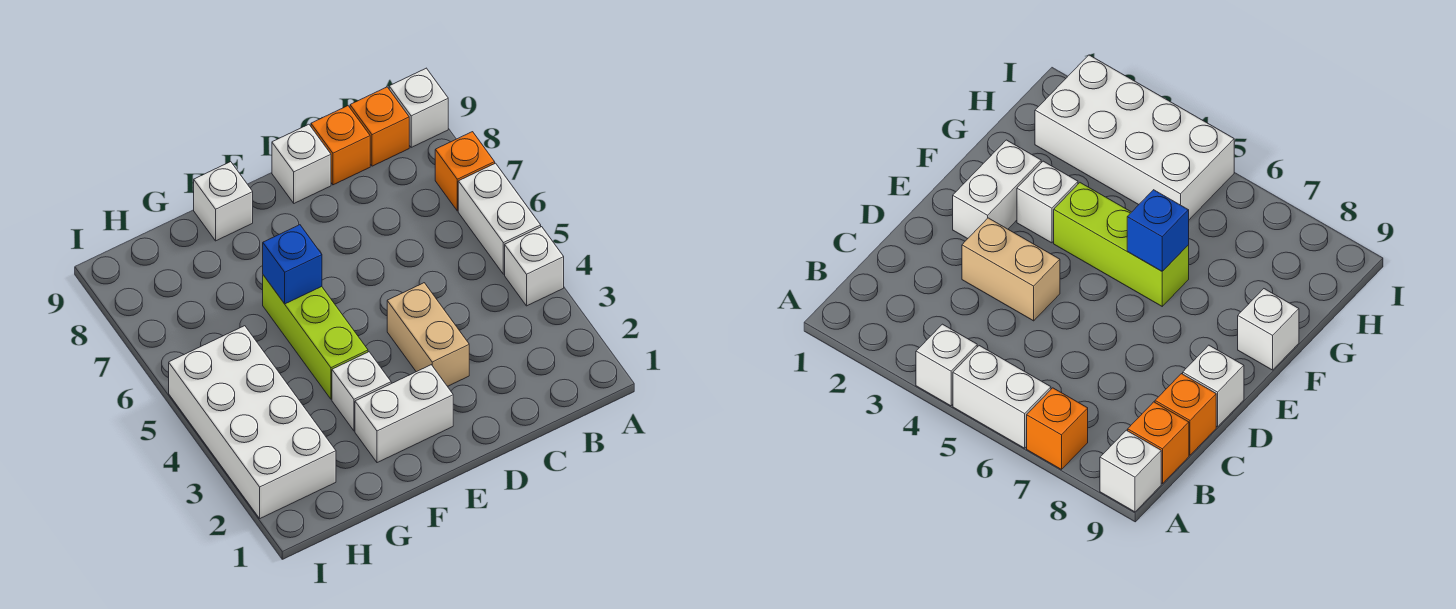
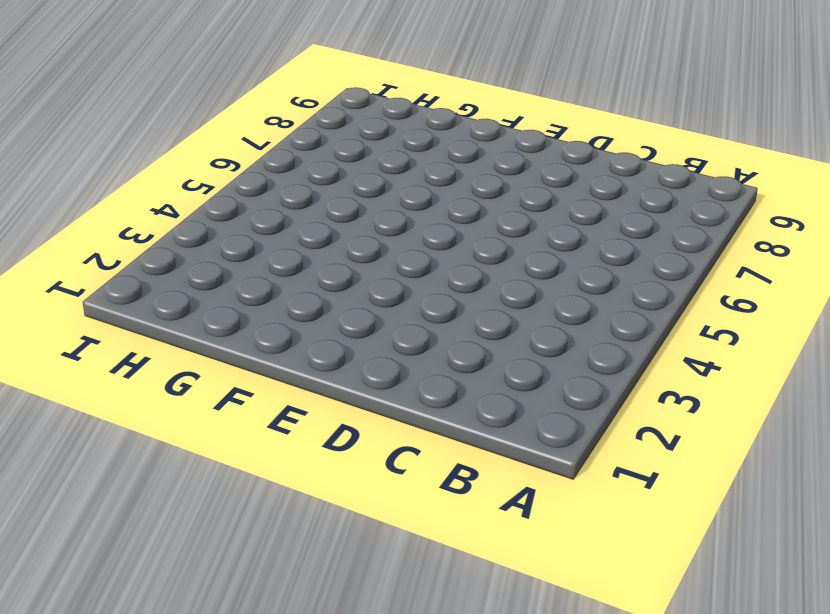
none -> white brick A4 level 1
none -> white brick A5:A6 level 1
none -> orange brick A7 level 1

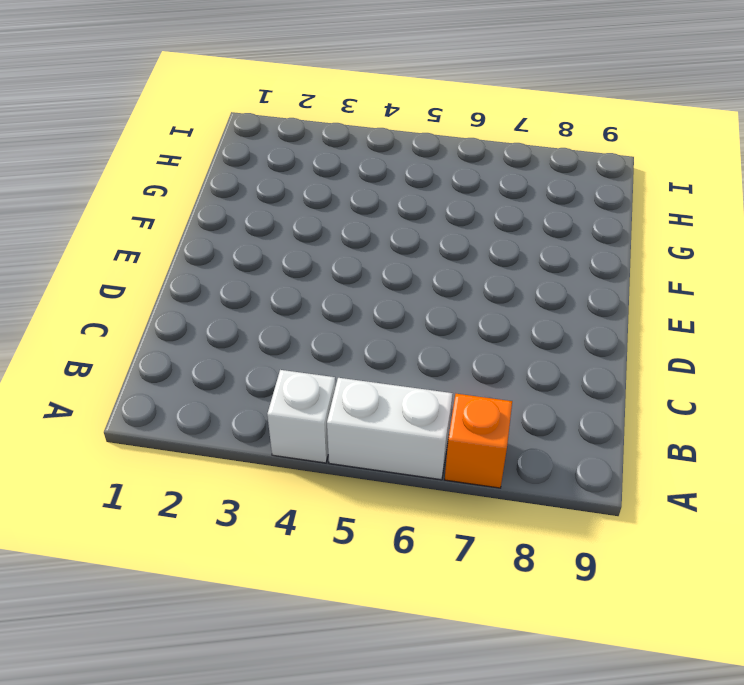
none -> white brick A9 level 1
none -> orange brick B9 level 1
none -> orange brick C9 level 1

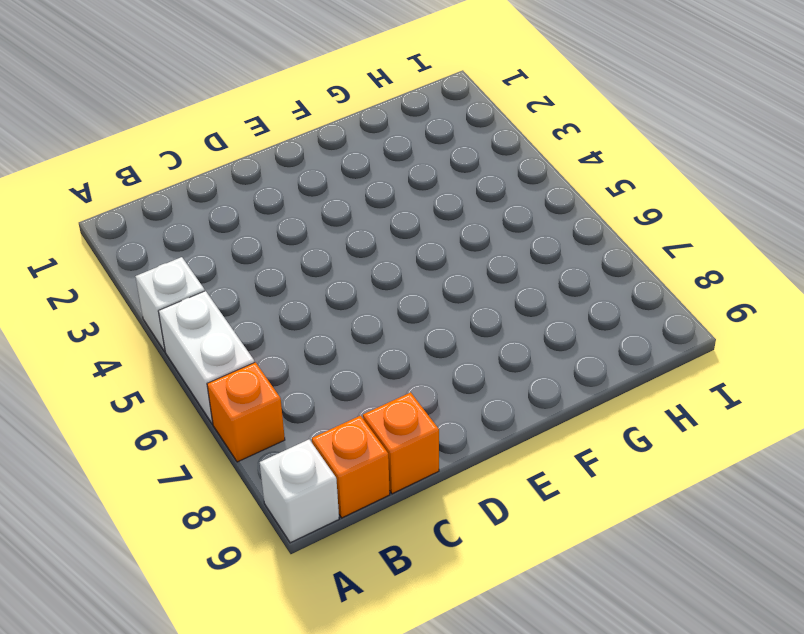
none -> tan brick D3:D4 level 1
none -> white brick D9 level 1
none -> white brick E2:F2 level 1

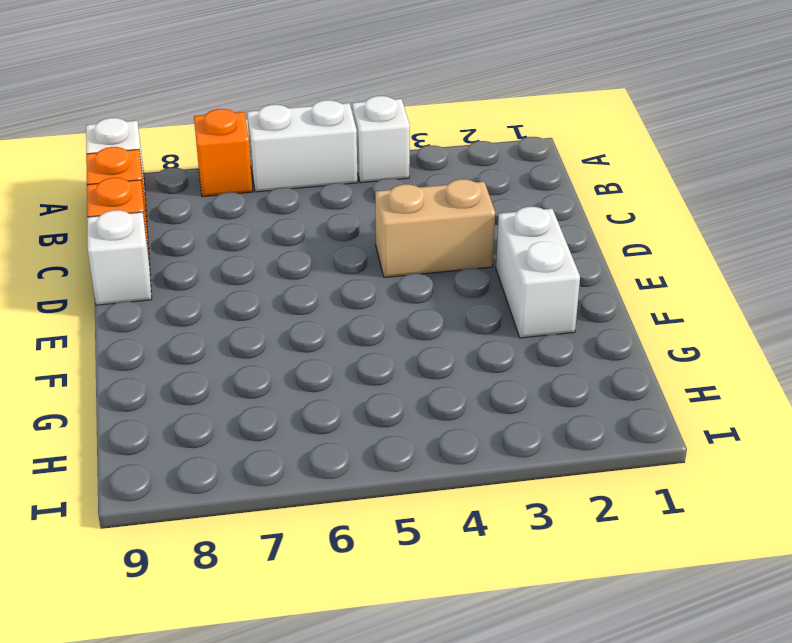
none -> white brick F3 level 1
none -> lime brick F4:F6 level 1
none -> white brick F9 level 1

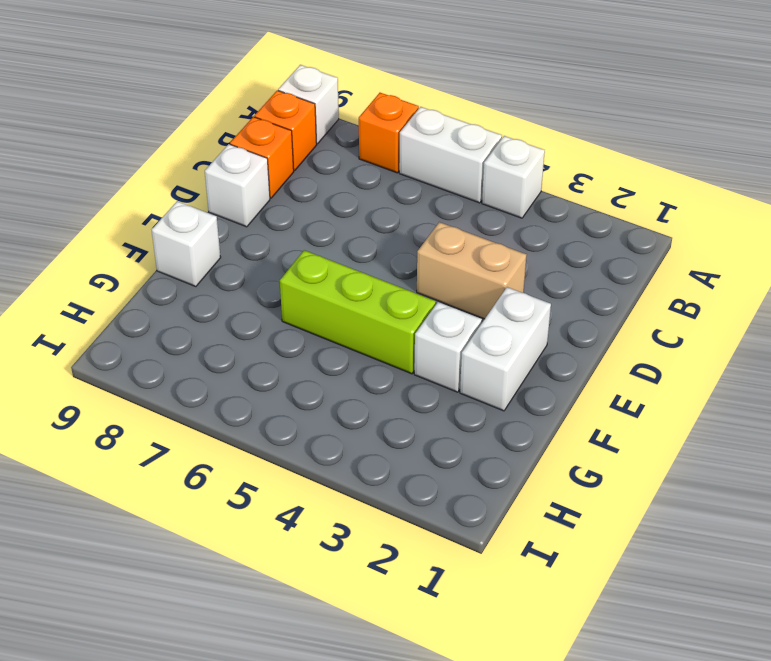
none -> white brick H2:I5 level 1
none -> blue brick F6 level 2

